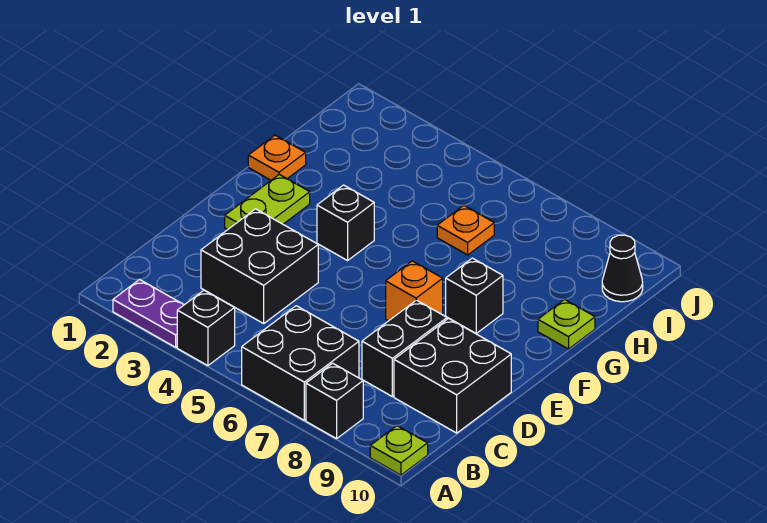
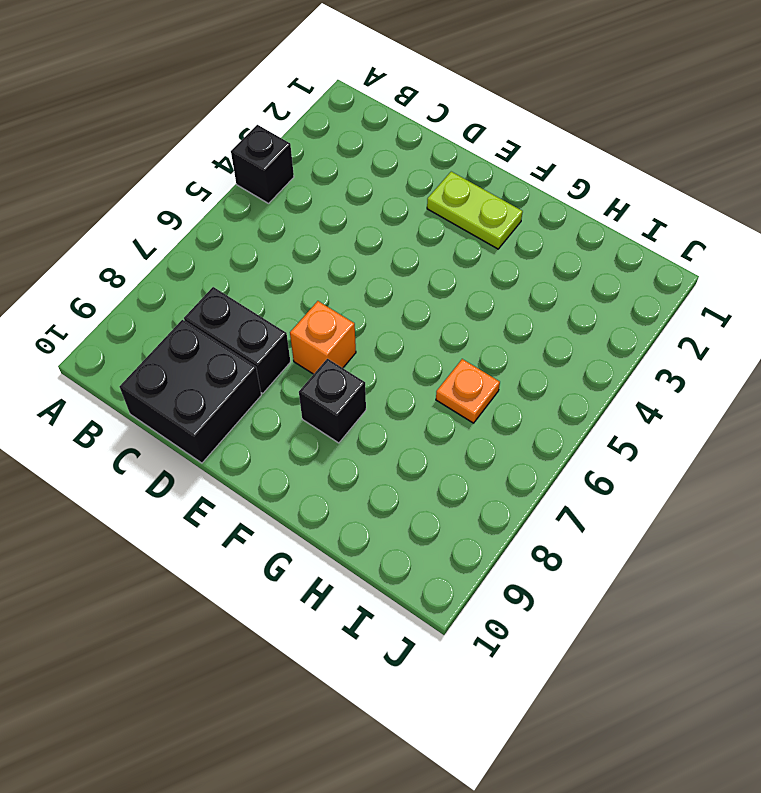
none -> purple plate A2:A3 level 1
none -> black brick A6:B7 level 1
none -> black brick A8 level 1

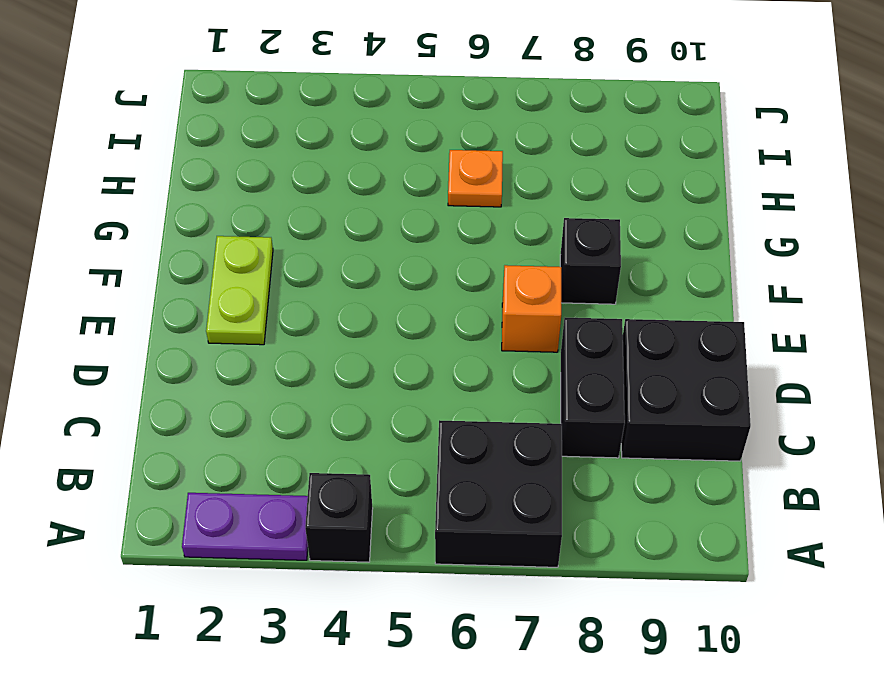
none -> black brick A8 level 1
none -> lime plate A10 level 1
none -> black brick C3:D4 level 1

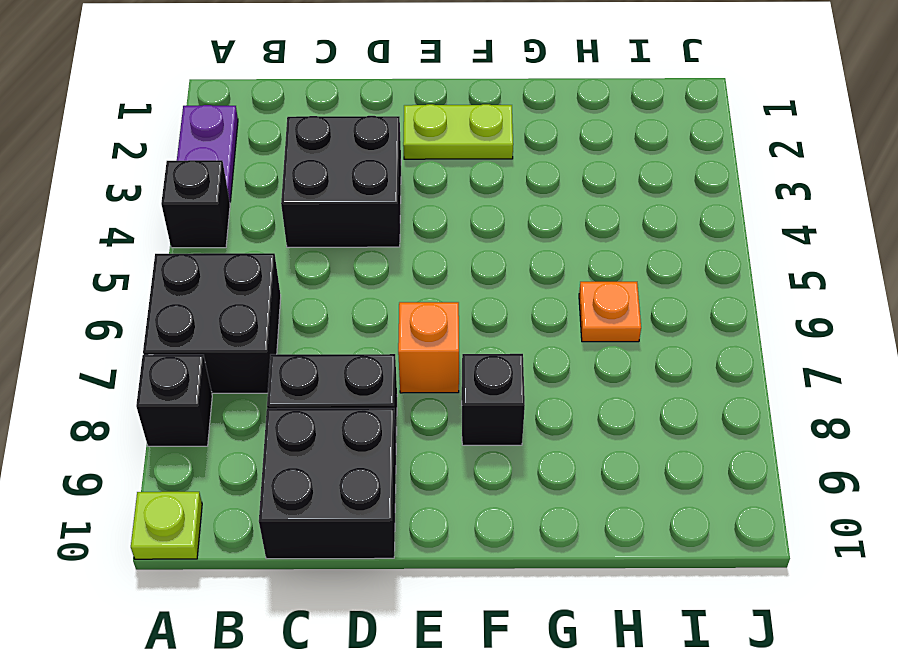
none -> black brick F4 level 1
none -> orange plate G1 level 1
none -> lime plate G10 level 1

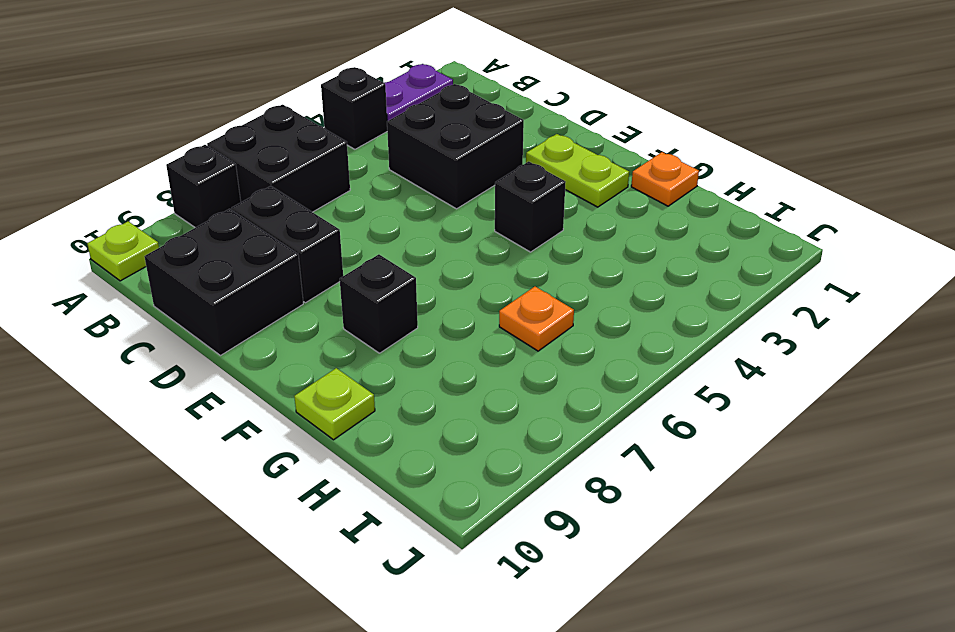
none -> orange brick E7 level 1
none -> black cone I10 level 1

